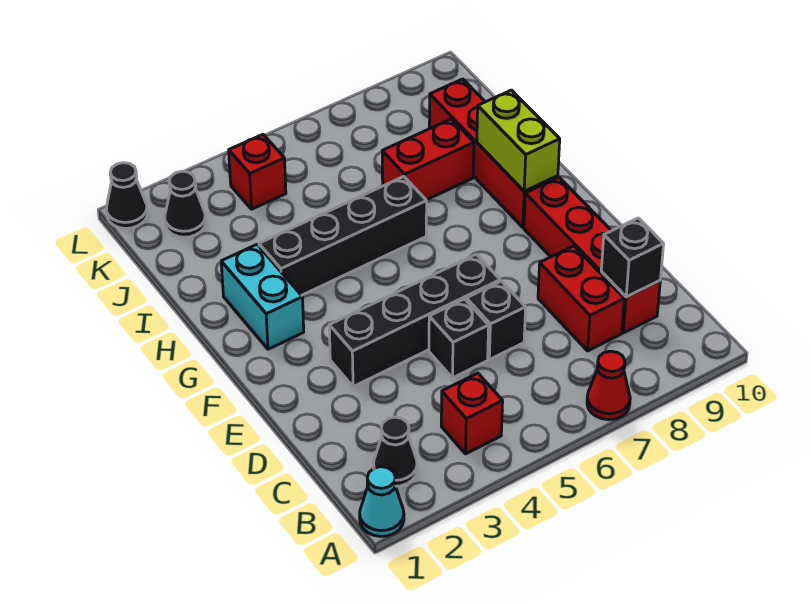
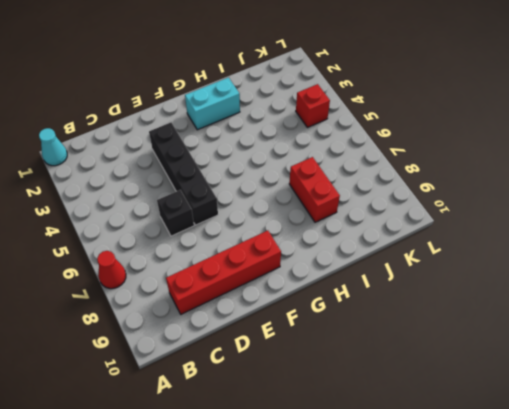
none -> black cone B2 level 1
none -> red brick B4 level 1
none -> red brick C8:D8 level 1

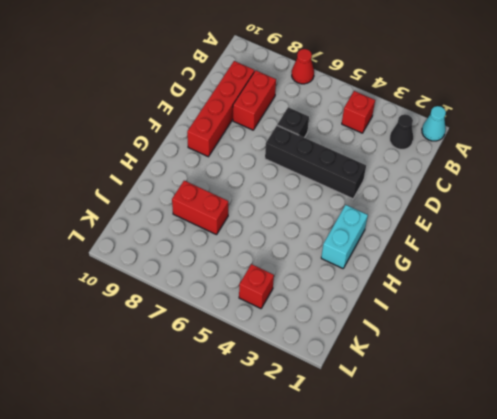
none -> black brick D5 level 1
none -> red brick G9:J9 level 1
none -> black brick H3:H6 level 1

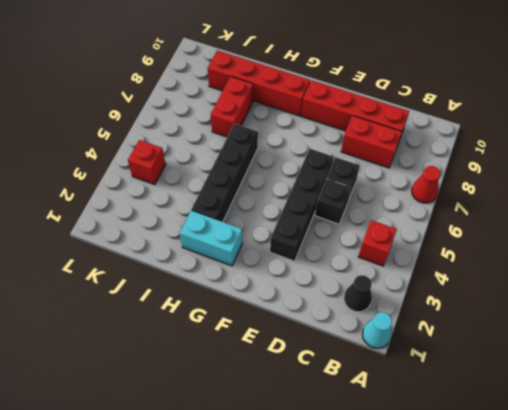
none -> black cone K2 level 1
none -> black cone L1 level 1
none -> black brick C9 level 2

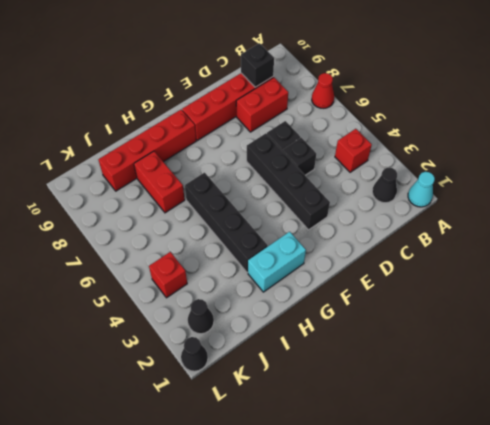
none -> lime brick G9:H9 level 2

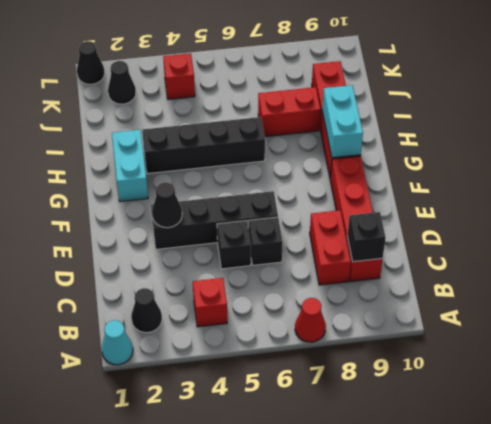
black cone E3 level 2 -> none
cyan brick G9:H9 level 2 -> lime brick G9:H9 level 2

